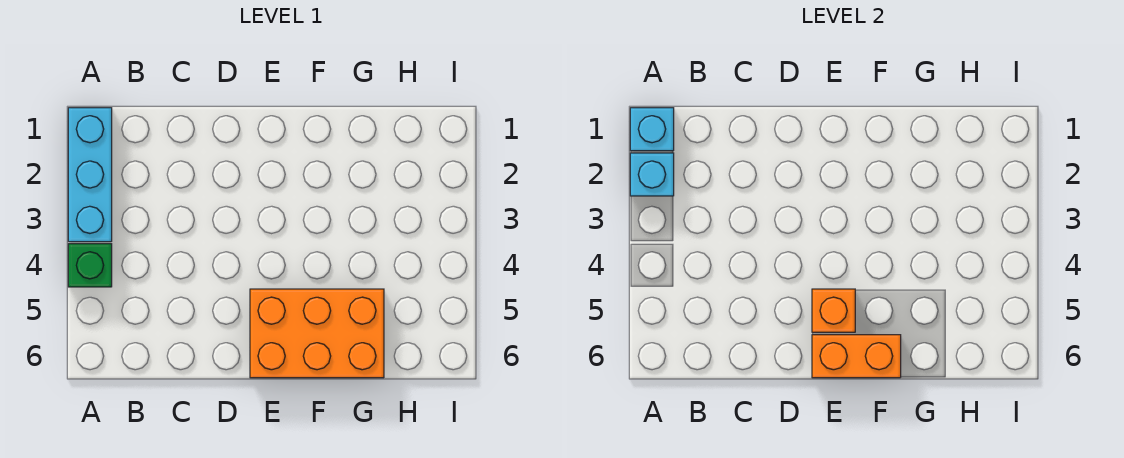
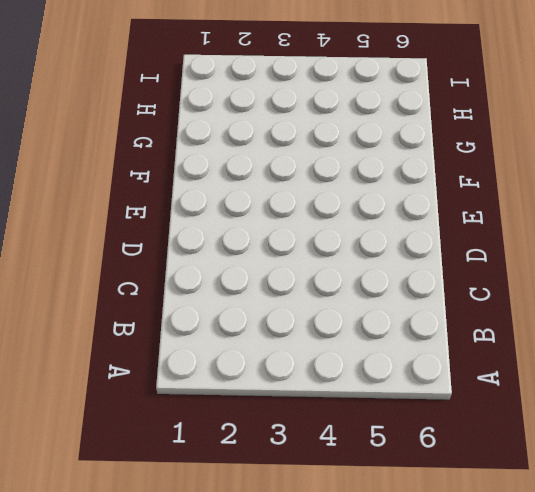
none -> cyan brick A1:A3 level 1
none -> green brick A4 level 1

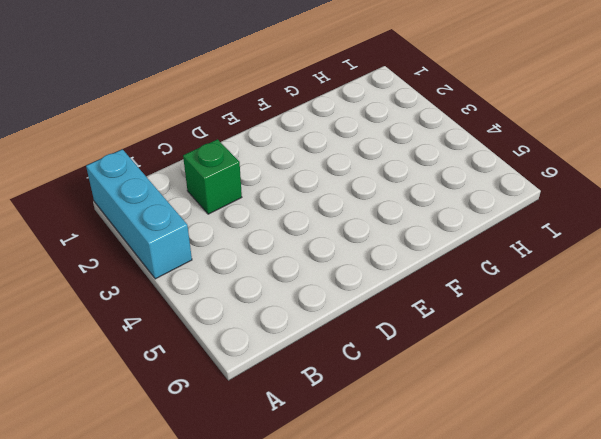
green brick C2 level 1 -> green brick A4 level 1
none -> orange brick E5:G6 level 1
none -> cyan brick A1 level 2

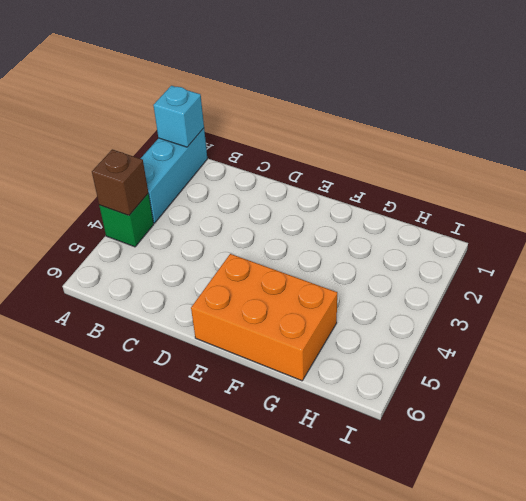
brown brick A4 level 2 -> none
none -> cyan brick A2 level 2
none -> orange brick E5 level 2

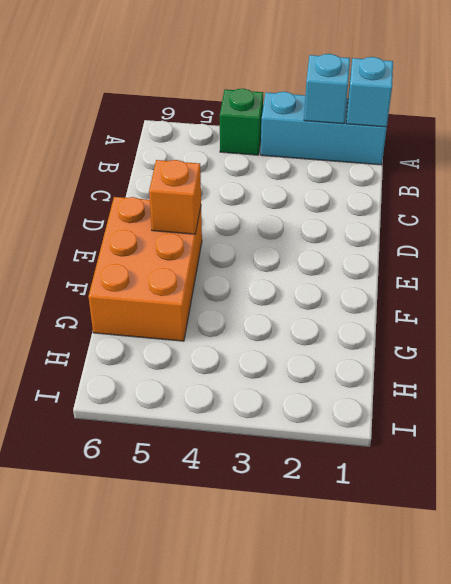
none -> orange brick E6:F6 level 2

